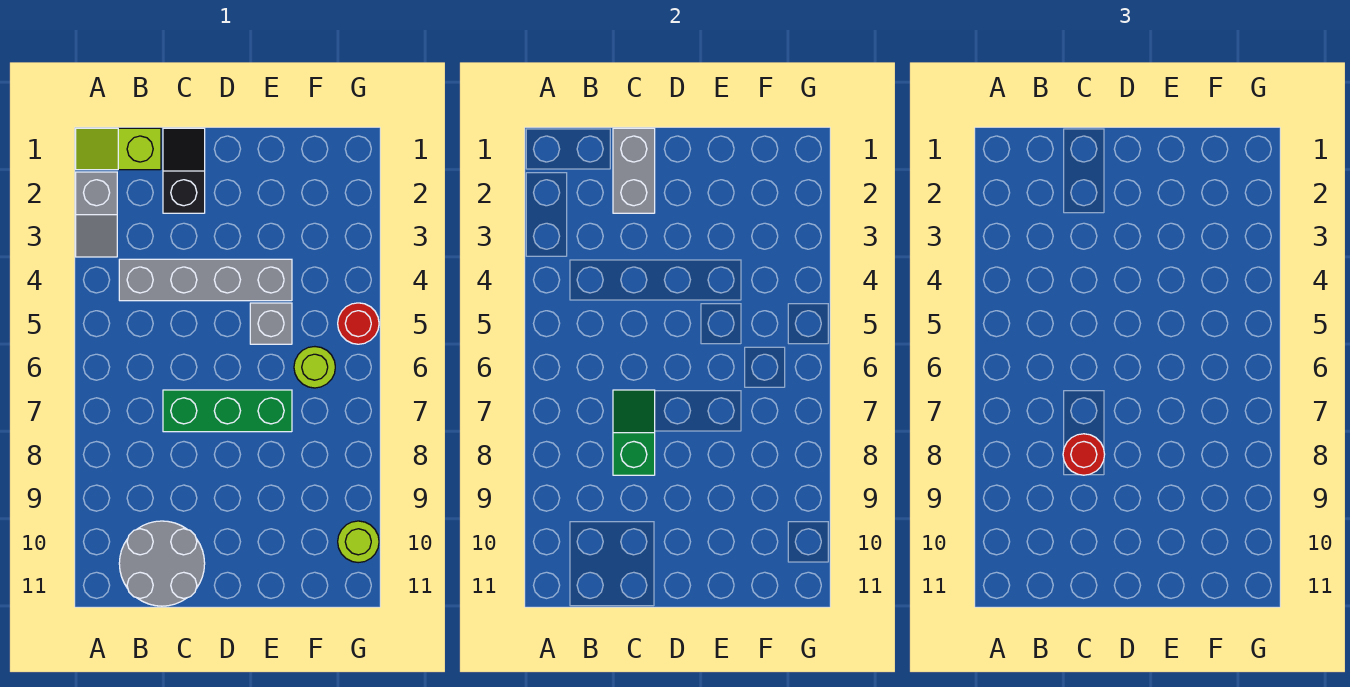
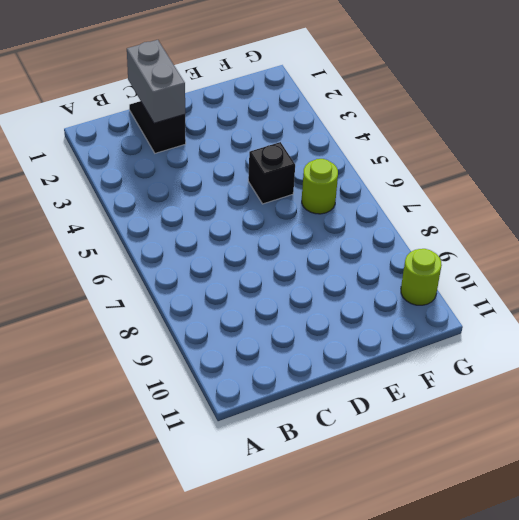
black brick E5 level 1 -> grey brick E5 level 1
none -> lime slope A1:B1 level 1 top B
none -> grey slope A2:A3 level 1 top 2
none -> grey brick B4:E4 level 1

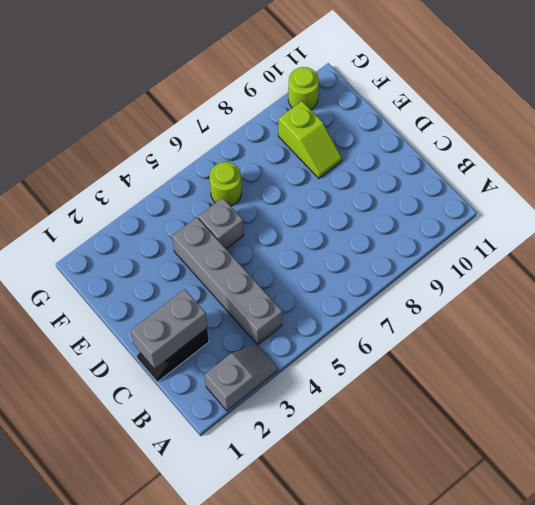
lime slope E9:F9 level 1 top F -> lime slope A1:B1 level 1 top B
none -> grey round brick B10:C11 level 1
none -> green brick C7:E7 level 1
none -> red round brick G5 level 1

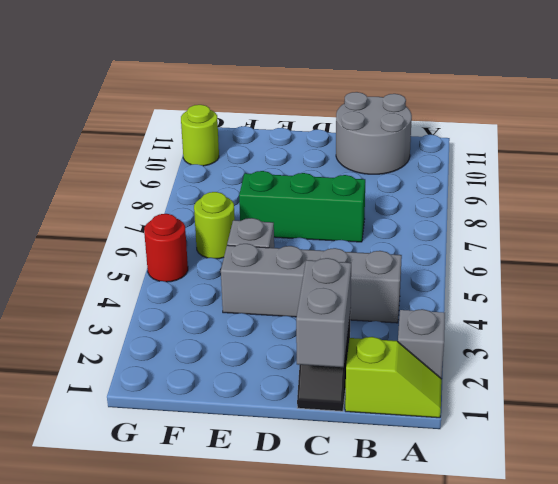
none -> green slope C7:C8 level 2 top 8
none -> red round brick C8 level 3

